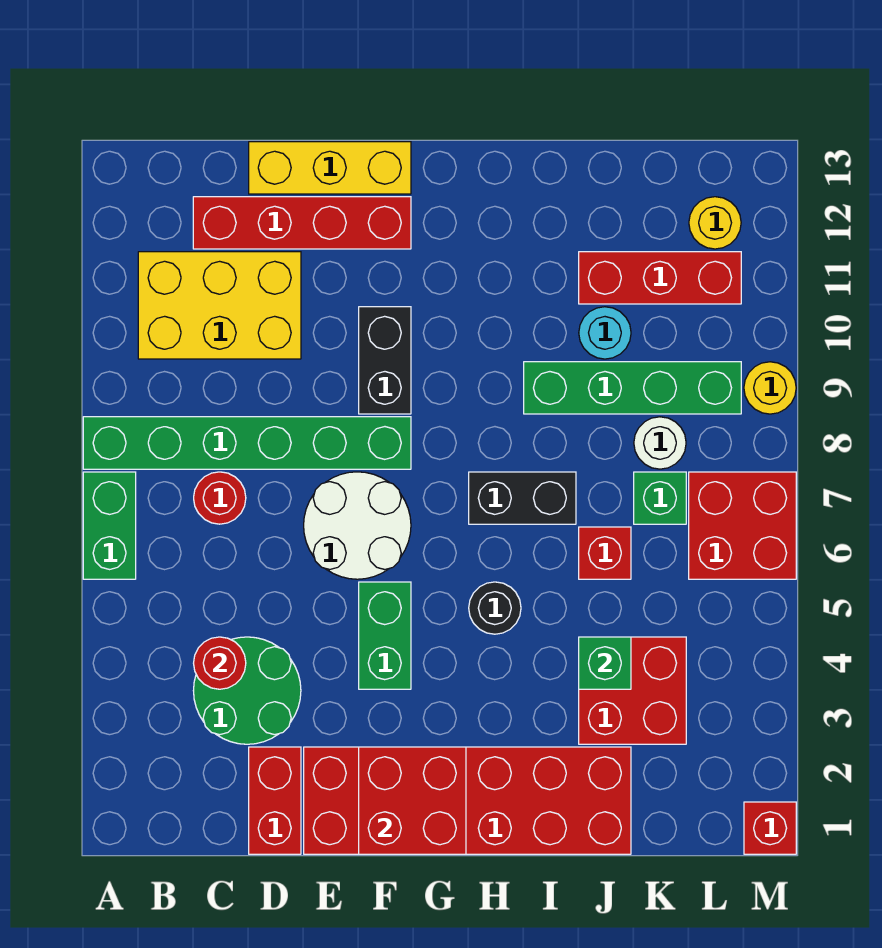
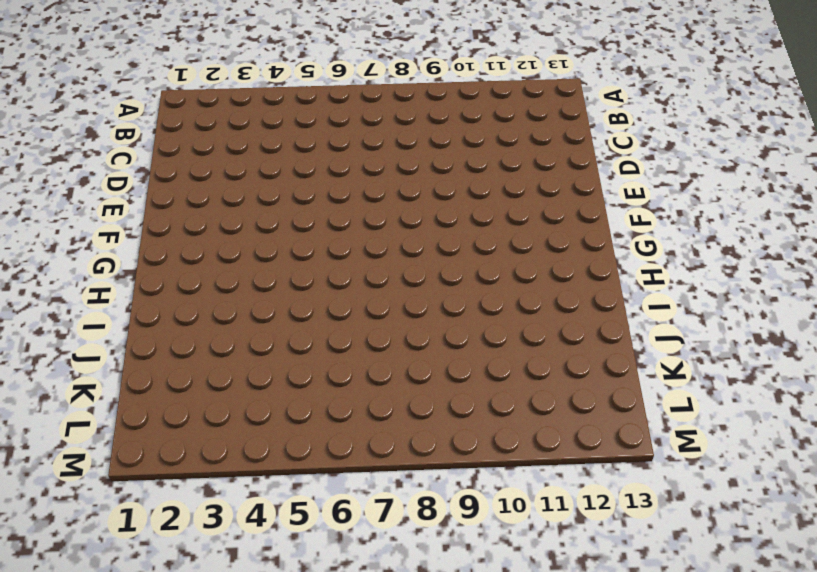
none -> green brick A6:A7 level 1
none -> green brick A8:F8 level 1
none -> yellow brick B10:D11 level 1

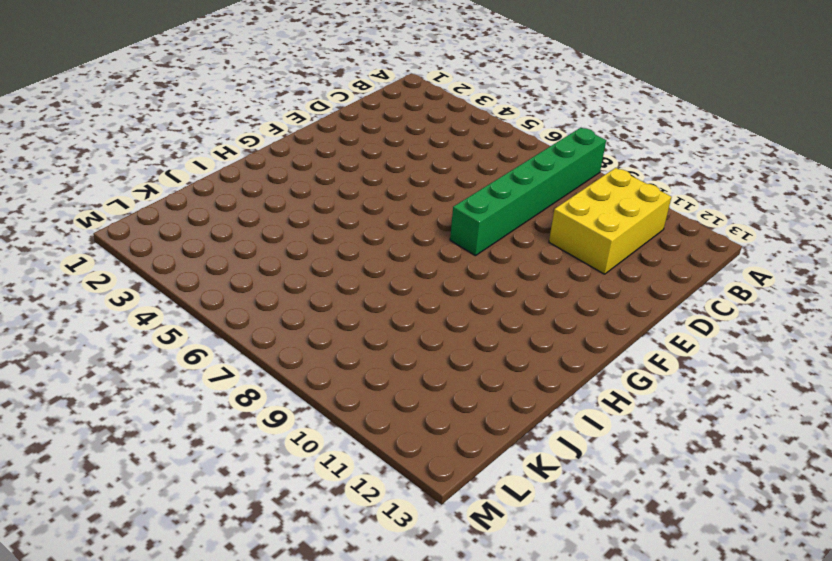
none -> green brick A6:A7 level 1
none -> green round brick C3:D4 level 1
none -> red round brick C7 level 1

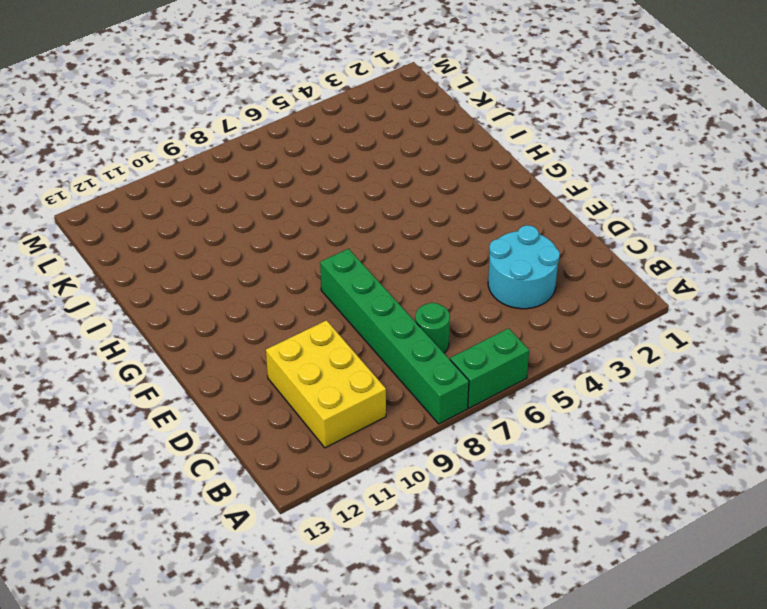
cyan round brick C3:D4 level 1 -> green round brick C3:D4 level 1
green round brick C7 level 1 -> red round brick C7 level 1
none -> red brick C12:F12 level 1
none -> red brick D1:D2 level 1
none -> yellow brick D13:F13 level 1

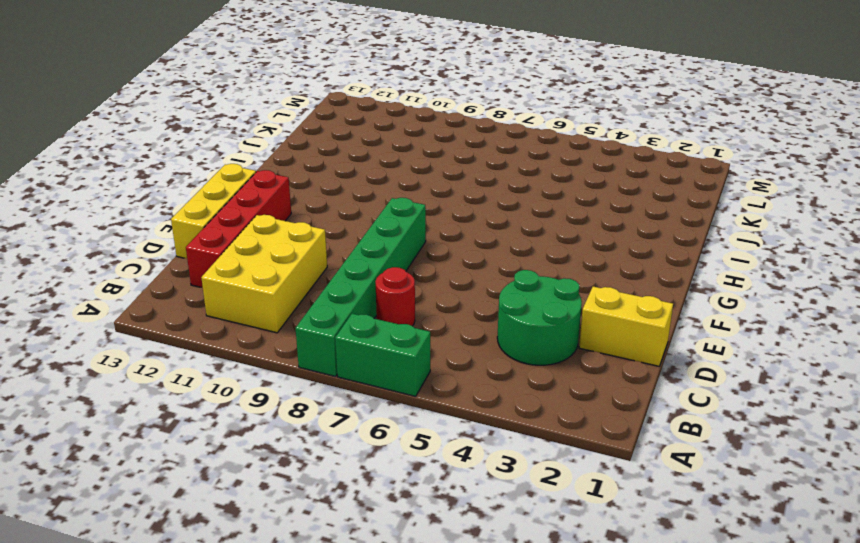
yellow brick D1:D2 level 1 -> red brick D1:D2 level 1
none -> red brick E1:J2 level 1
none -> white round brick E6:F7 level 1
none -> green brick F4:F5 level 1

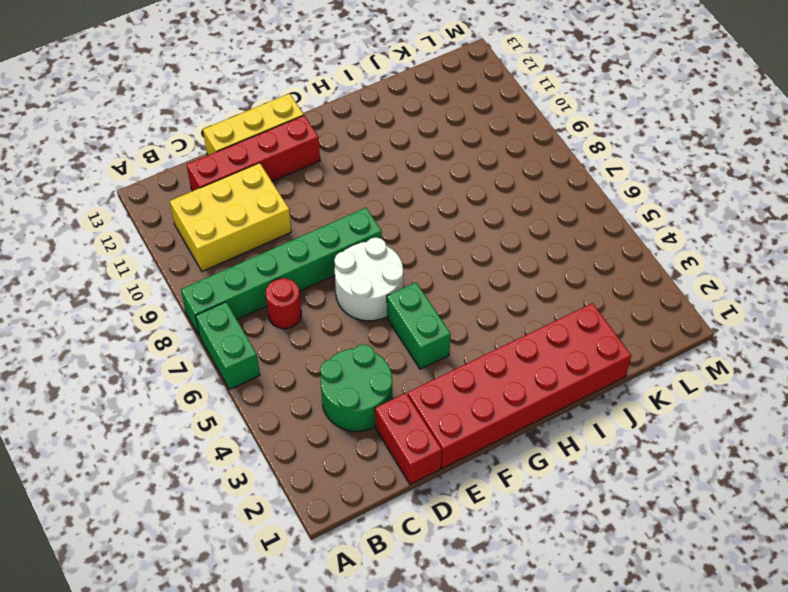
none -> black brick F9:F10 level 1
none -> black round brick H5 level 1
none -> black brick H7:I7 level 1

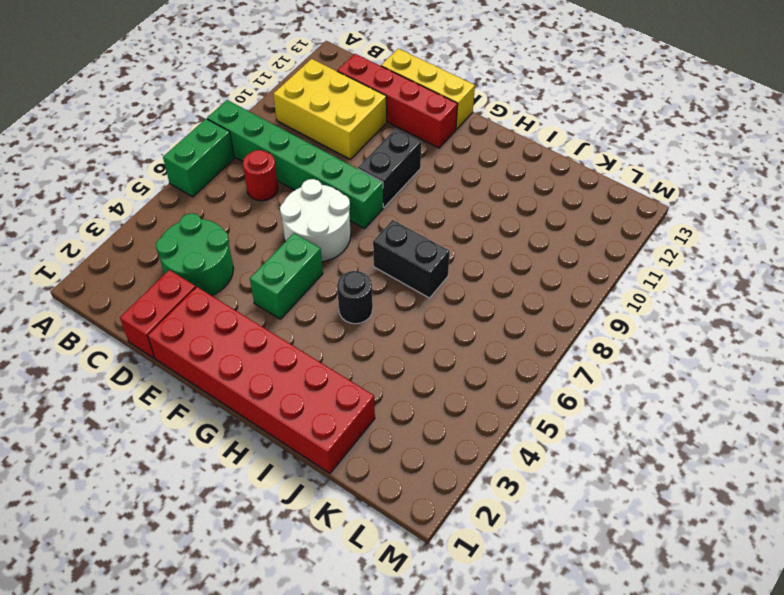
none -> green brick I9:L9 level 1
none -> red brick J3:K4 level 1
none -> red brick J6 level 1

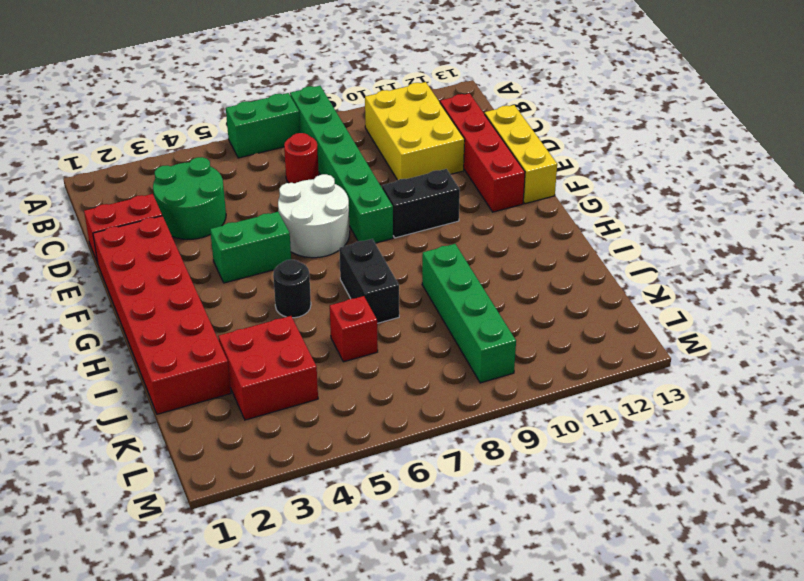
none -> cyan round brick J10 level 1
none -> red brick J11:L11 level 1
none -> green brick K7 level 1

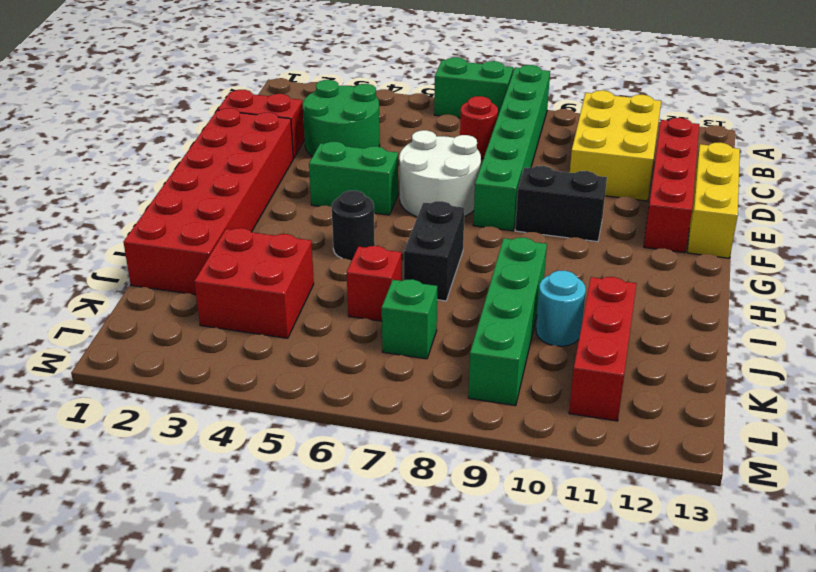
none -> white round brick K8 level 1
none -> red brick L6:M7 level 1
none -> yellow round brick L12 level 1

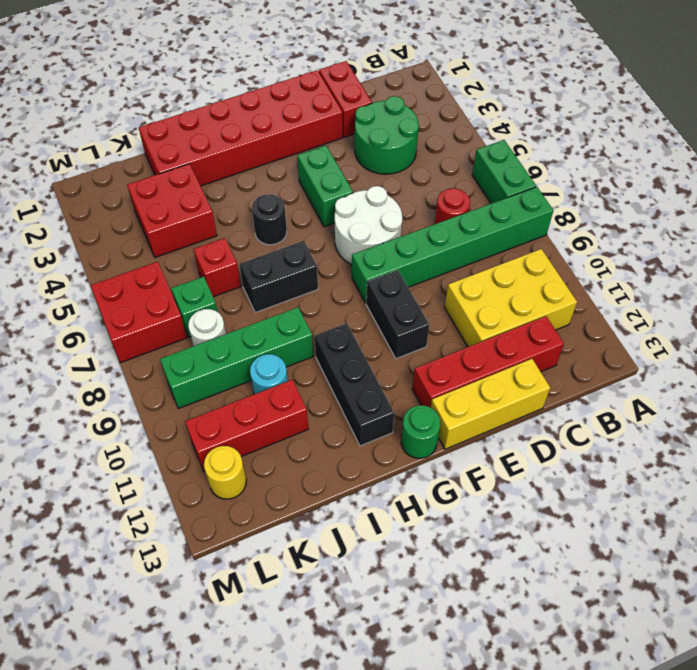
green round brick G13 level 1 -> none
black brick H10:H12 level 1 -> none
none -> red brick M1 level 1
none -> yellow round brick M9 level 1
none -> red round brick C4 level 2

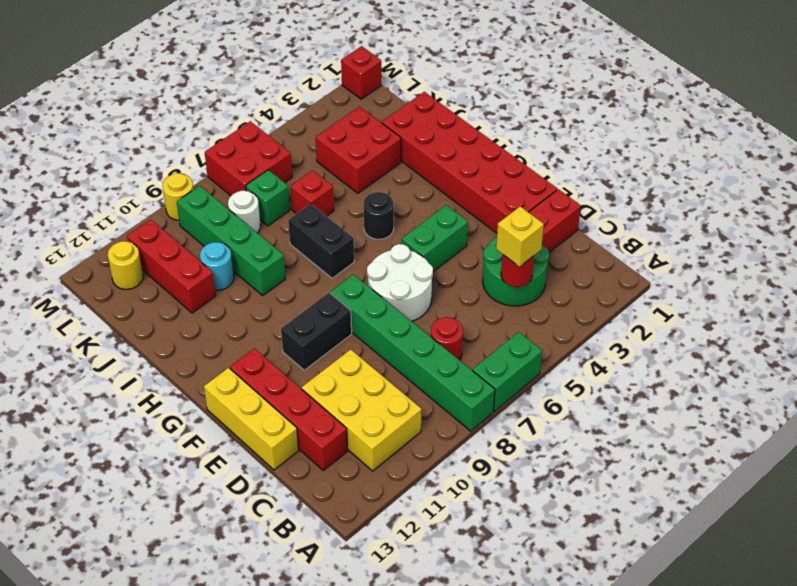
yellow brick C4 level 3 -> none
none -> red brick F1:G2 level 2
none -> green brick J4 level 2

